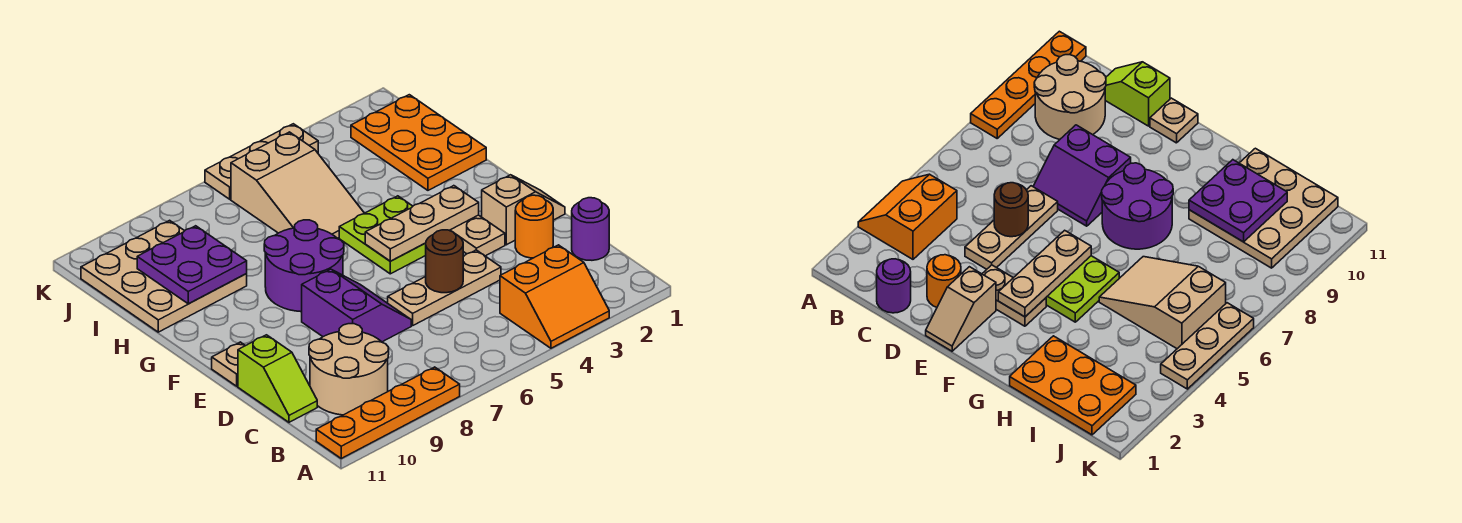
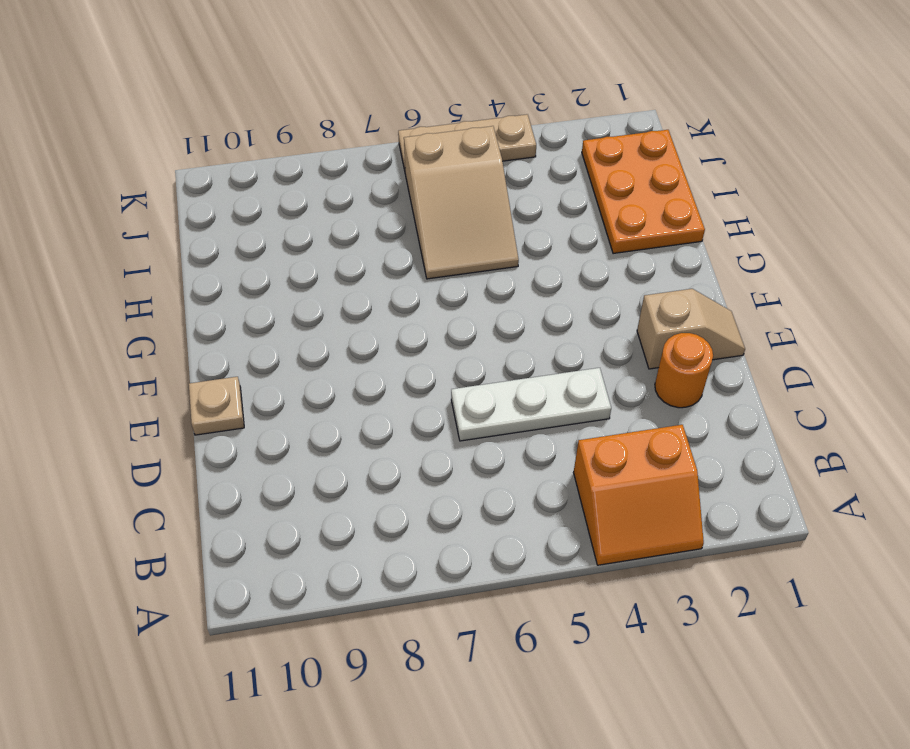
white plate D4:D6 level 1 -> tan plate D4:D6 level 1
none -> orange plate A8:A11 level 1
none -> tan round brick B9:C10 level 1
none -> purple round brick C1 level 1

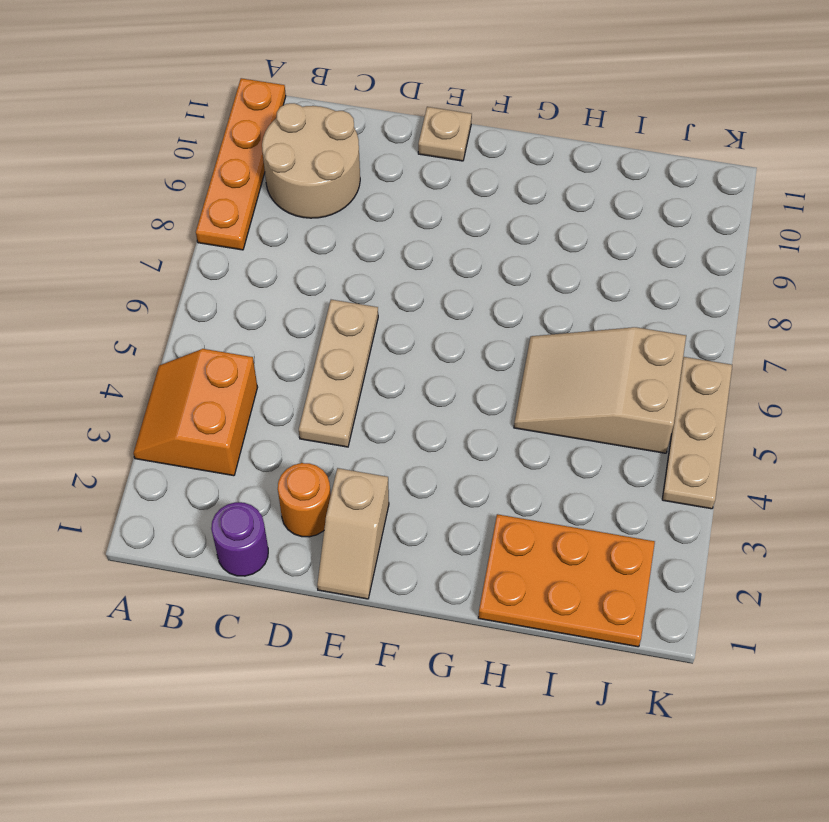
none -> lime slope C11:D11 level 1 top D
none -> purple slope D7:E8 level 1 top 8
none -> tan plate E3:F3 level 1

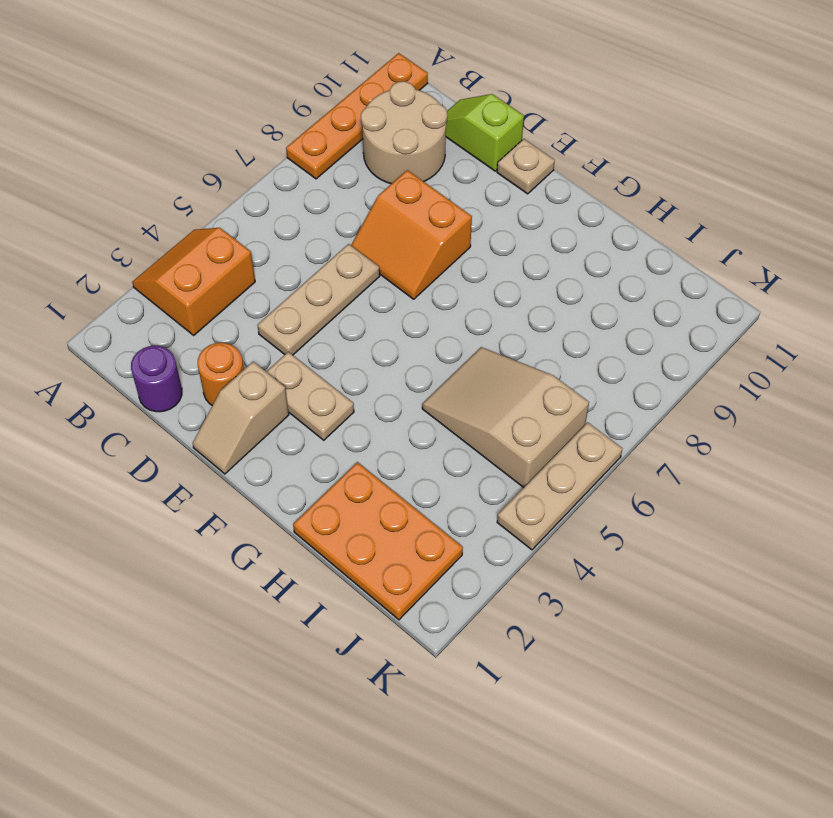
orange slope D7:E8 level 1 top 8 -> purple slope D7:E8 level 1 top 8
none -> lime plate F4:G5 level 1
none -> purple round brick F7:G8 level 1
none -> tan plate H9:J11 level 1

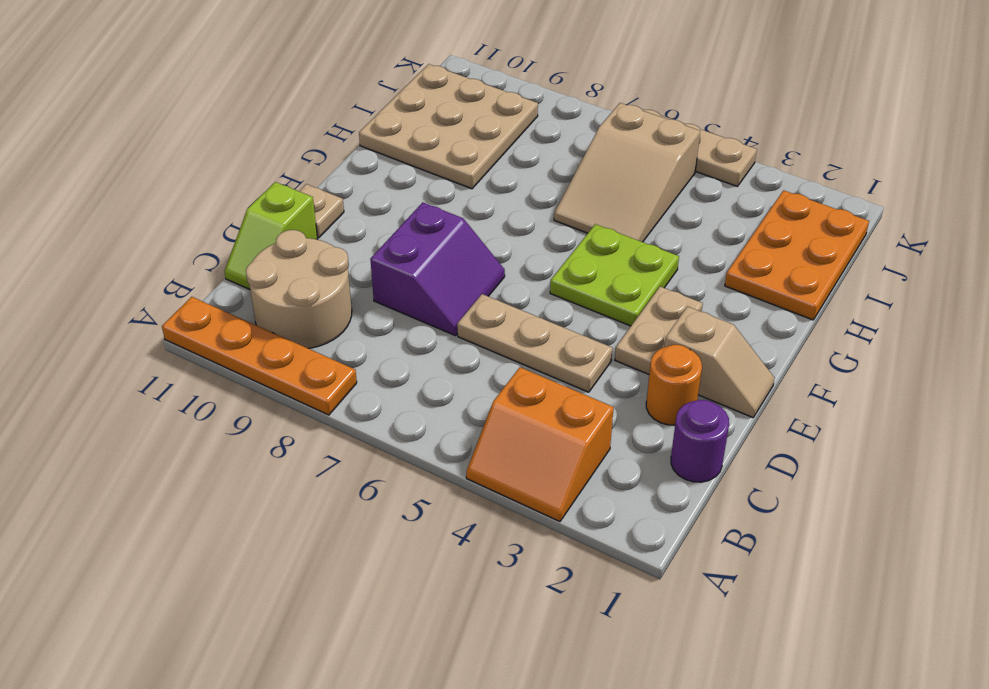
none -> purple round brick F7:G8 level 1
none -> brown round brick D5 level 2
none -> tan plate F3:F5 level 2

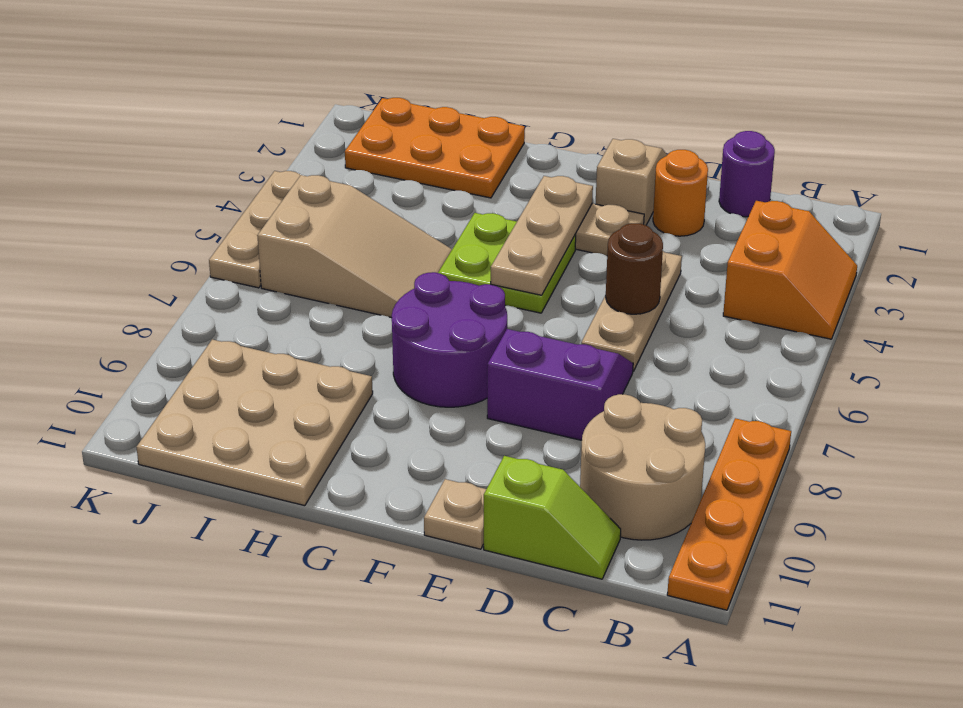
none -> purple plate H9:I10 level 2

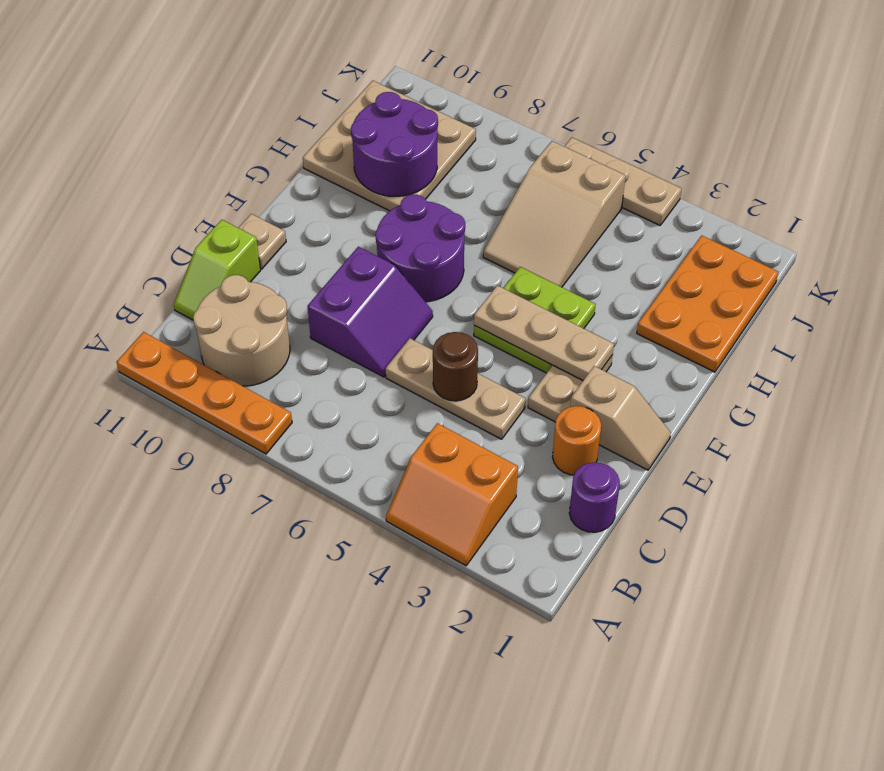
purple round brick H9:I10 level 2 -> purple plate H9:I10 level 2

